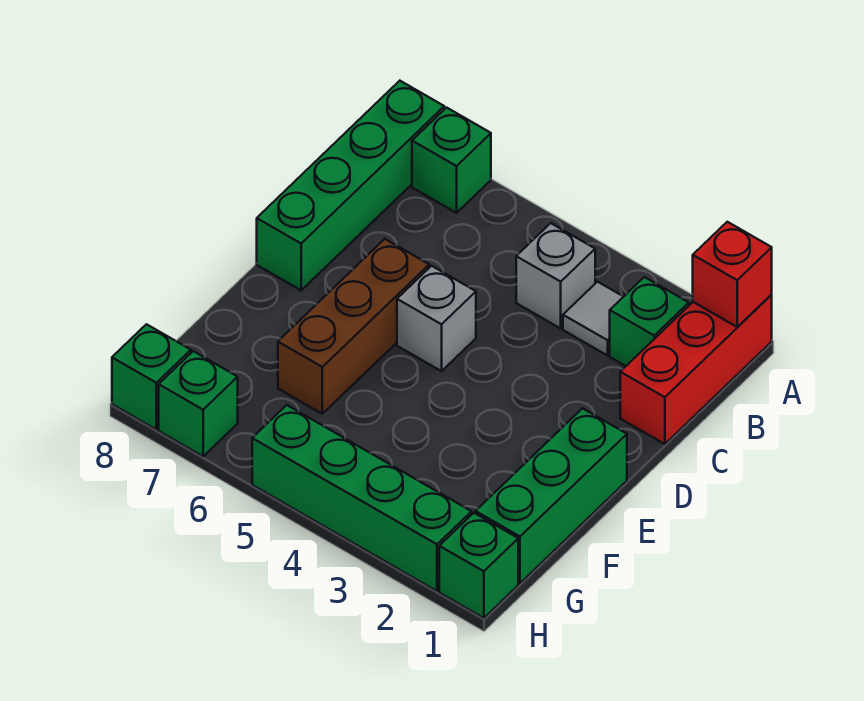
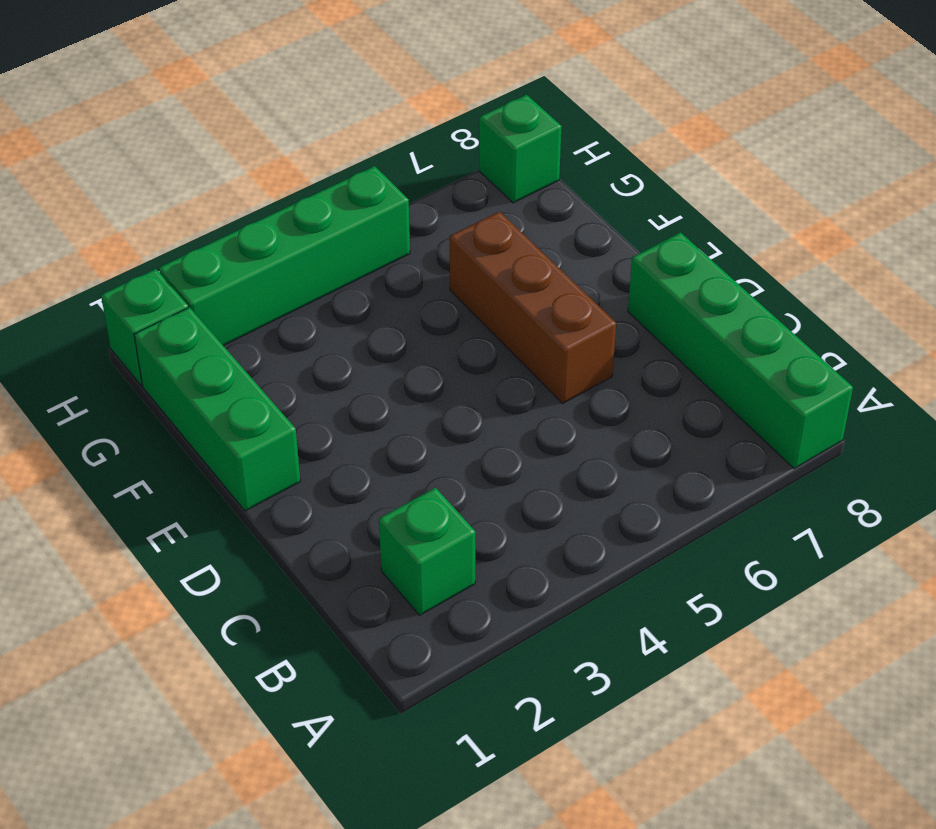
none -> red brick A1:C1 level 1
none -> green brick A7 level 1
none -> grey tile B3 level 1

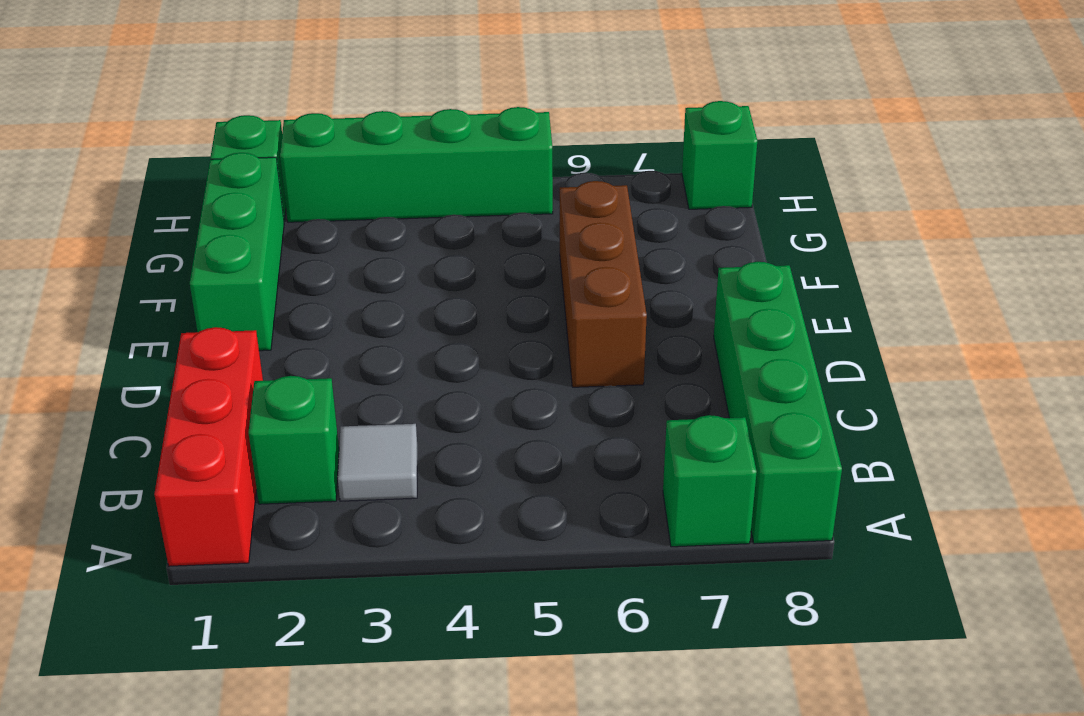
none -> grey brick B4 level 1
none -> grey brick D5 level 1
none -> green brick H7 level 1

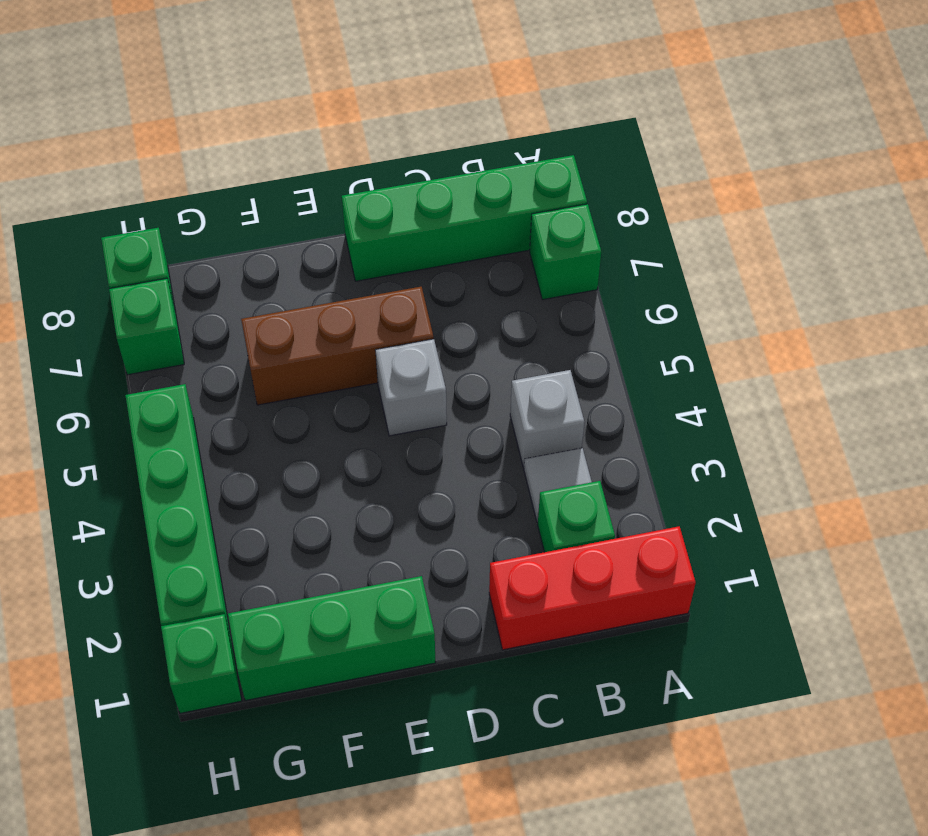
none -> red brick A1 level 2

